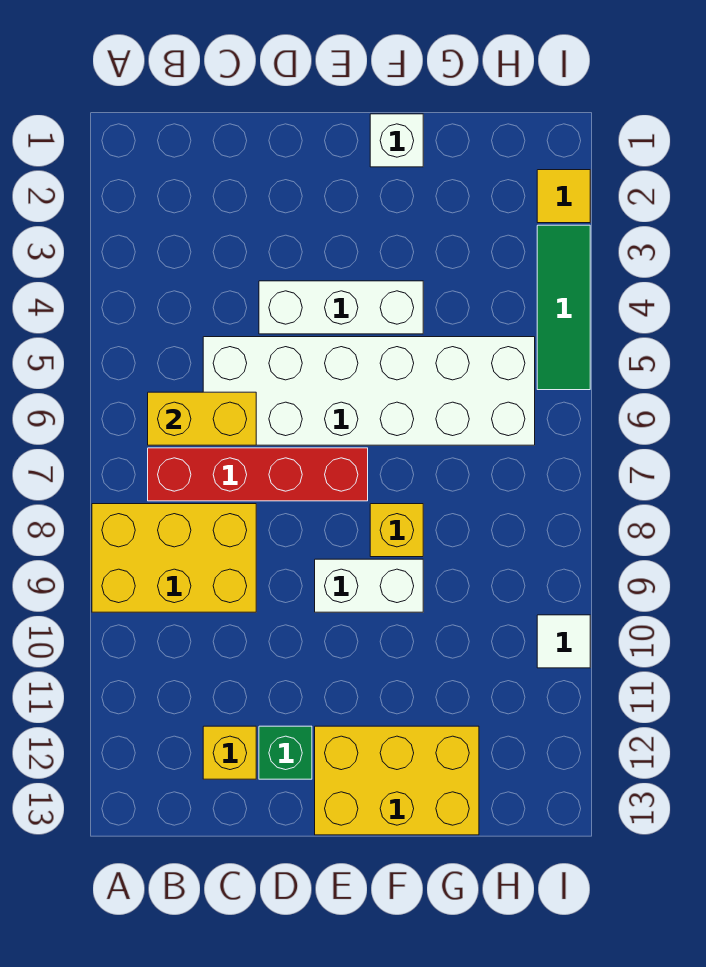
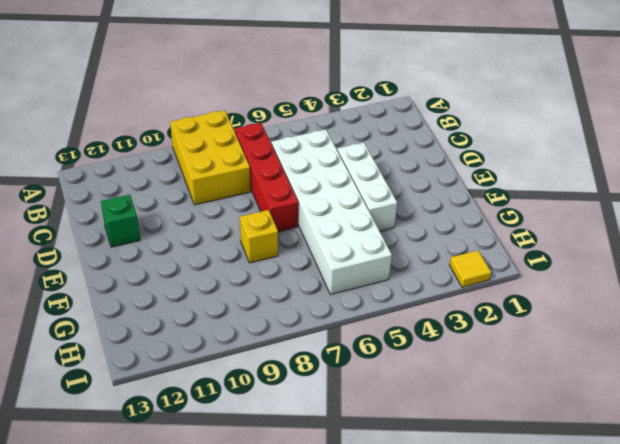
none -> yellow brick C12 level 1
none -> white brick E9:F9 level 1
none -> yellow brick E12:G13 level 1

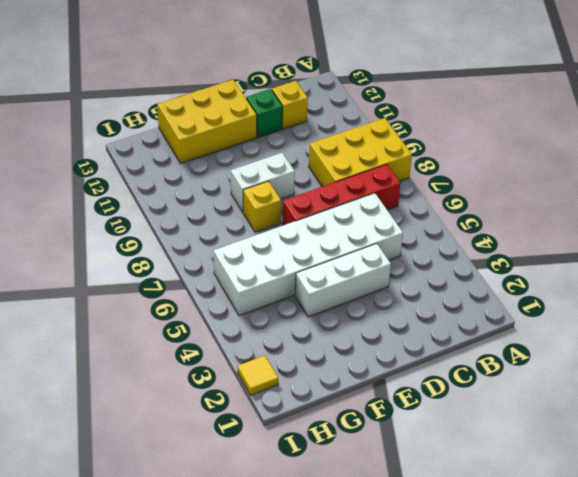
none -> white brick F1 level 1
none -> green tile I3:I5 level 1
none -> white tile I10 level 1

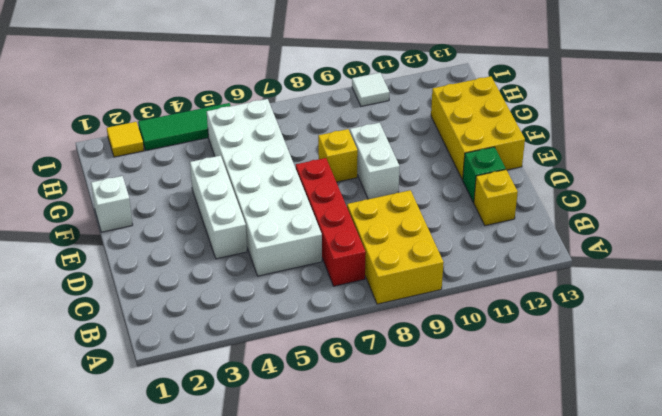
none -> yellow brick B6:C6 level 2

